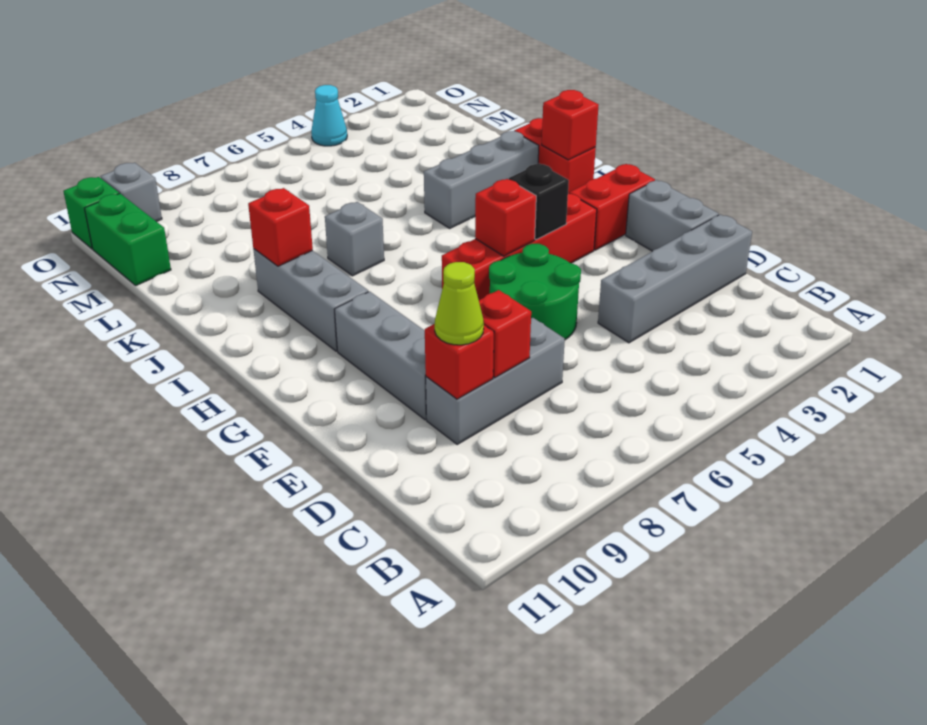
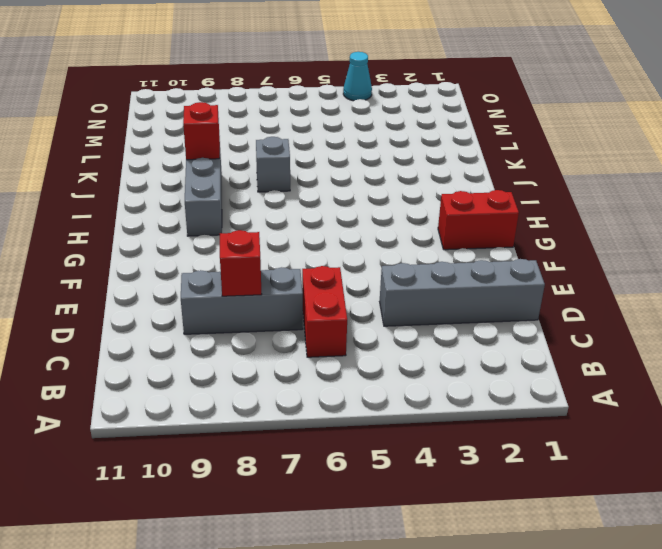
red brick C6:D6 level 1 -> red brick I1:J1 level 1
none -> grey brick E1:F1 level 1
none -> green round brick E5:F6 level 1
none -> grey brick E9:G9 level 1

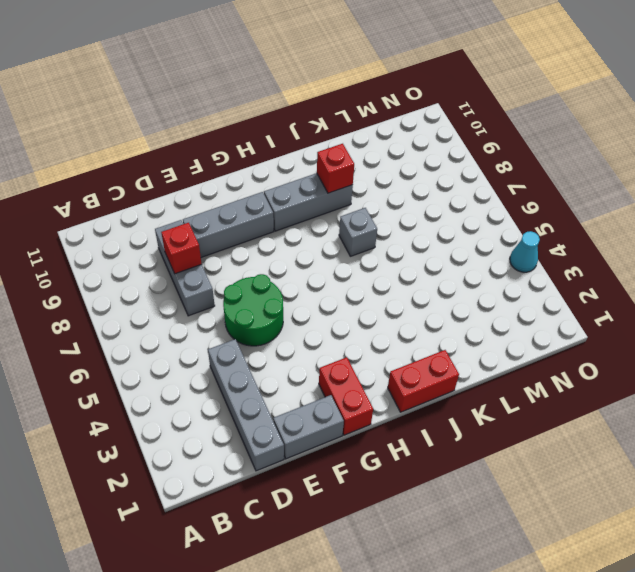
none -> red brick G3:G6 level 1
none -> grey brick J2:J4 level 1
none -> green brick M11:N11 level 1

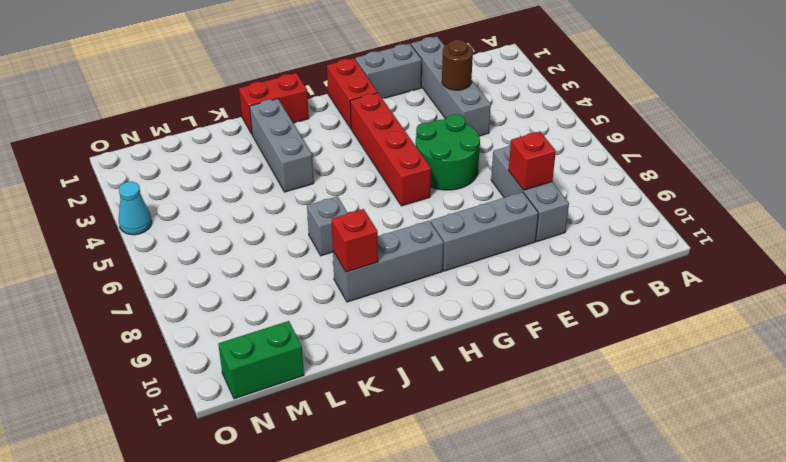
brown round brick D3 level 2 -> none
none -> grey brick O10 level 1
none -> green brick O11 level 1
none -> red brick D9 level 2

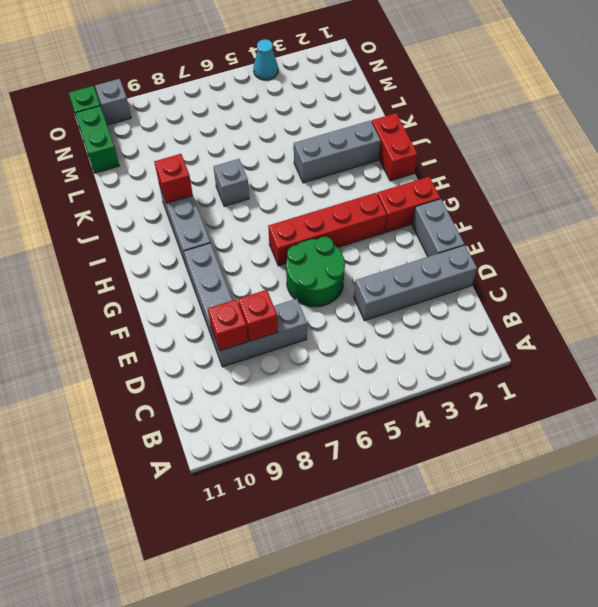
none -> black brick G4 level 2
none -> red brick G5 level 2
none -> red brick I1 level 2

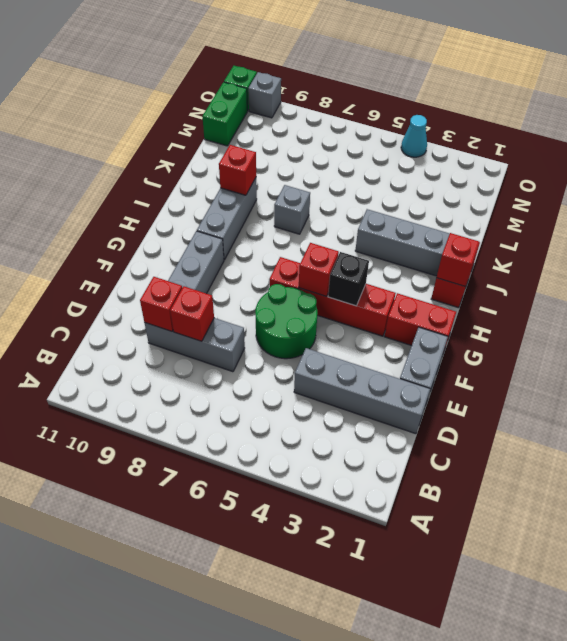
none -> lime cone D9 level 3

